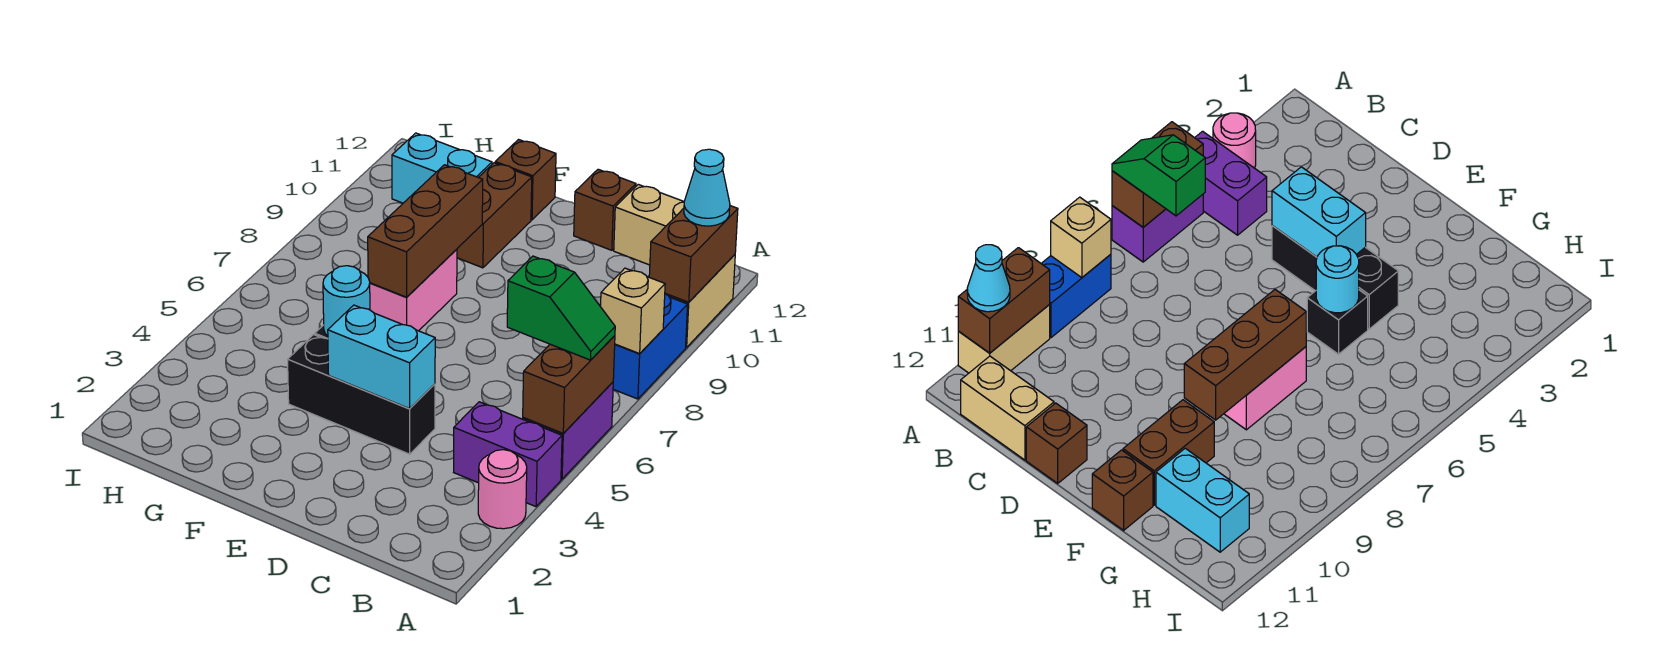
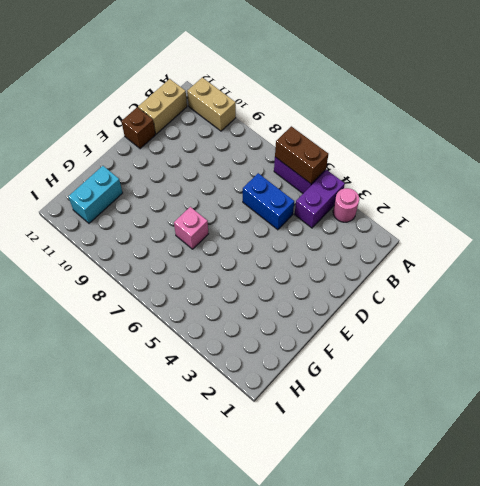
blue brick C5:C6 level 1 -> blue brick A8:A9 level 1
pink brick F7 level 1 -> pink brick F7:F8 level 1
none -> black brick D4:F4 level 1
none -> black brick F5 level 1
none -> brown brick F10:F11 level 1

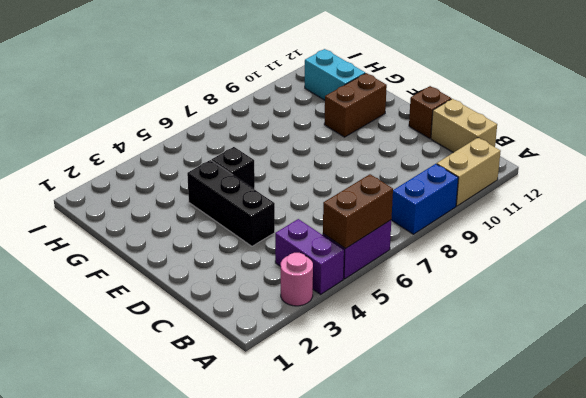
none -> pink brick F7:F8 level 1
none -> brown brick F12 level 1
none -> tan brick A8 level 2

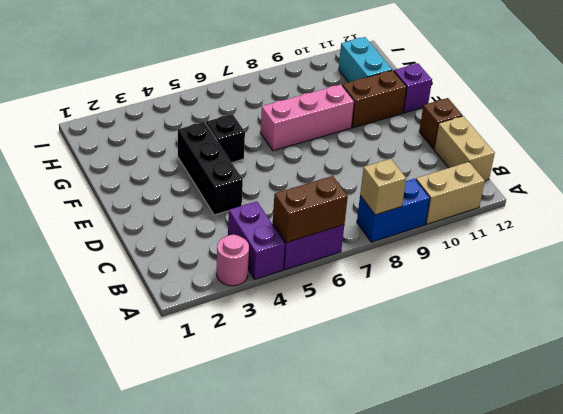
pink brick F7:F9 level 1 -> pink brick F7:F8 level 1
purple brick F12 level 1 -> brown brick F12 level 1
none -> brown brick A10:A11 level 2
none -> cyan brick D4:E4 level 2
none -> cyan round brick F5 level 2

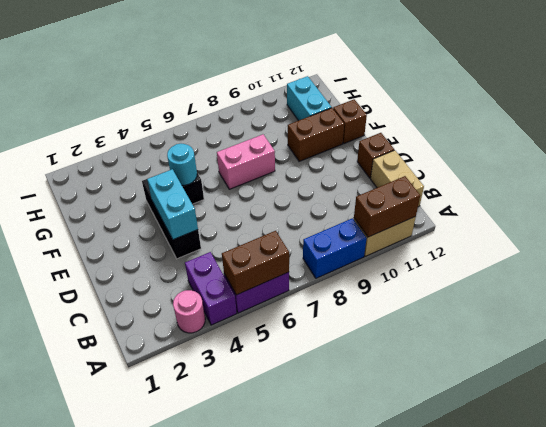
none -> tan brick A8 level 2
none -> brown brick F7:F9 level 2
none -> green slope A6:B6 level 3 top B

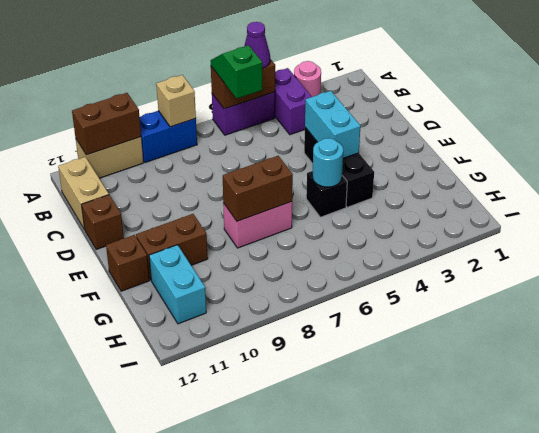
purple cone A5 level 3 -> none
brown brick F7:F8 level 2 -> brown brick F7:F9 level 2
none -> cyan cone A11 level 3

